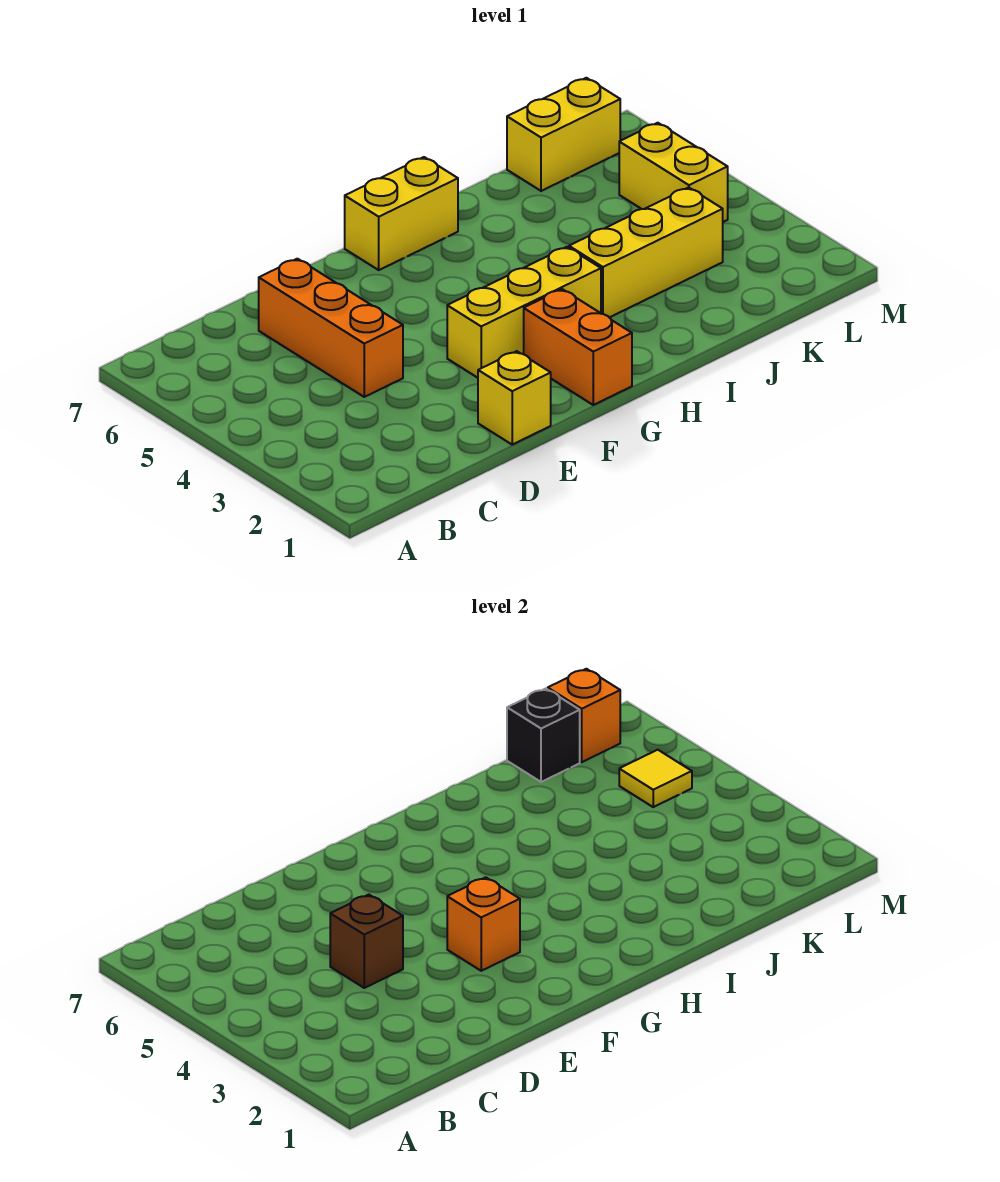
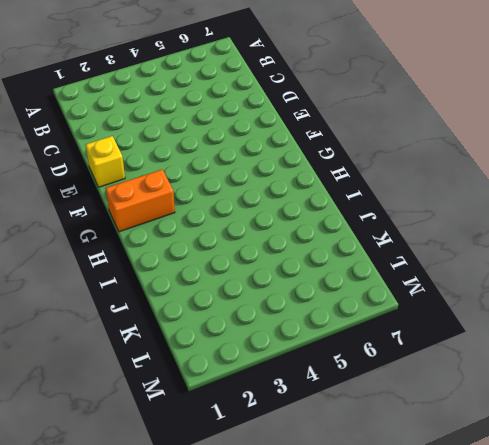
none -> orange brick D4:D6 level 1
none -> yellow brick F3:H3 level 1
none -> yellow brick G7:H7 level 1

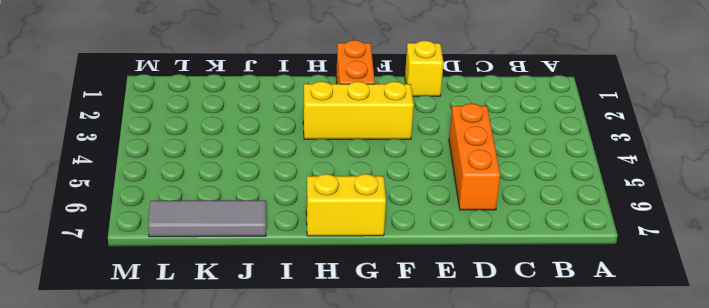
grey tile J7:L7 level 1 -> yellow brick K7:L7 level 1
none -> yellow brick I3:K3 level 1
none -> yellow brick L4:L5 level 1
none -> brown brick D4 level 2

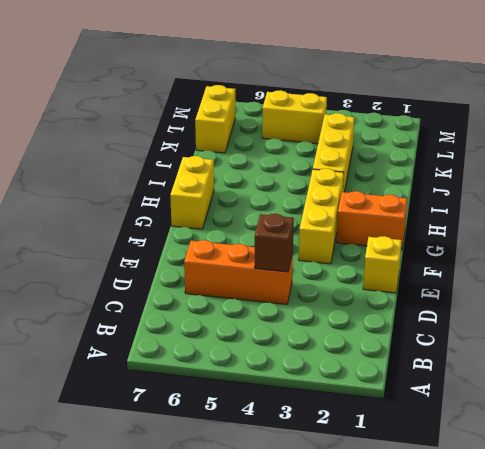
none -> orange brick F3 level 2
none -> black brick K7 level 2
none -> yellow tile L5 level 2

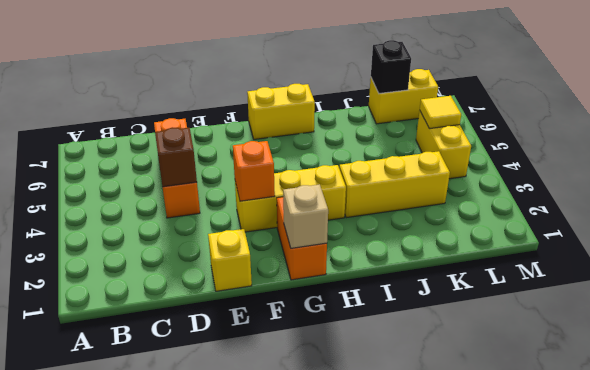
tan brick G1 level 2 -> none
none -> orange brick L7 level 2

